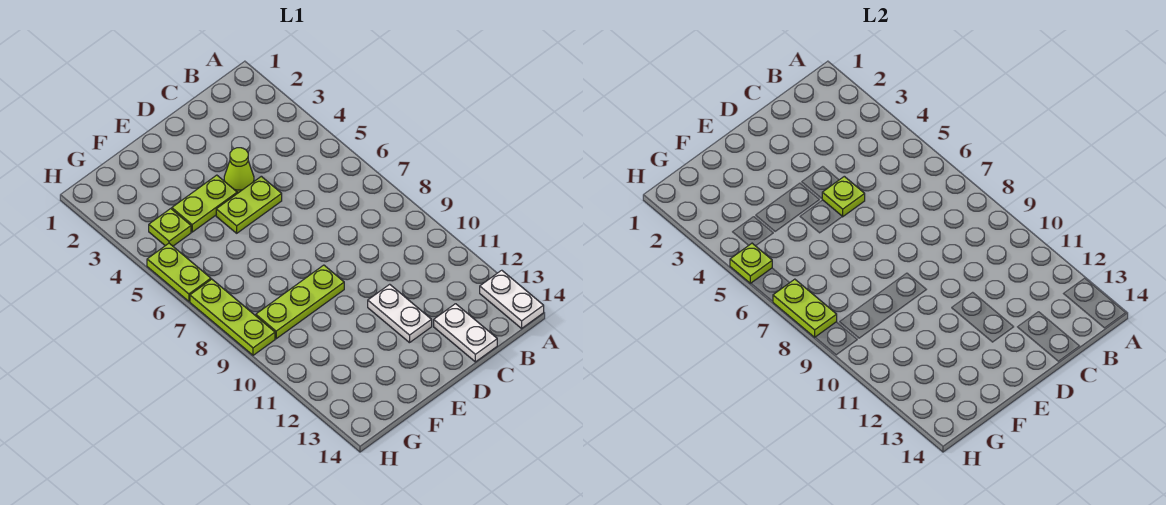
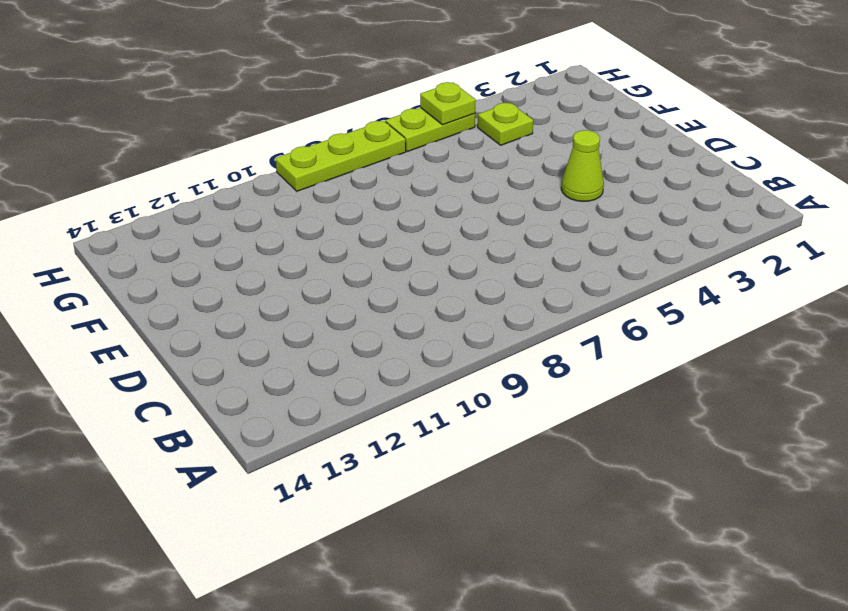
none -> white plate A13:A14 level 1
none -> white plate C13:C14 level 1
none -> lime plate D5:E5 level 1

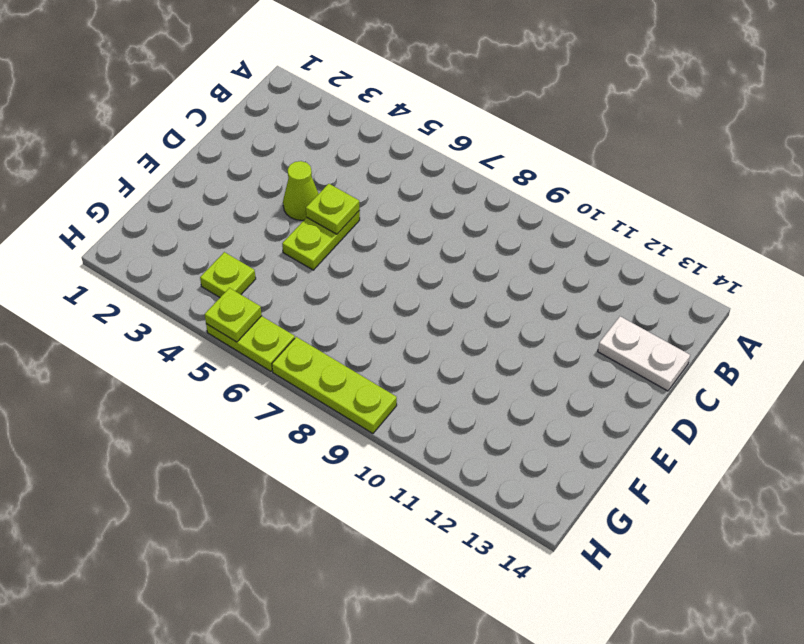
none -> white plate A13:A14 level 1
none -> white plate D11:D12 level 1
none -> lime plate E4:F4 level 1

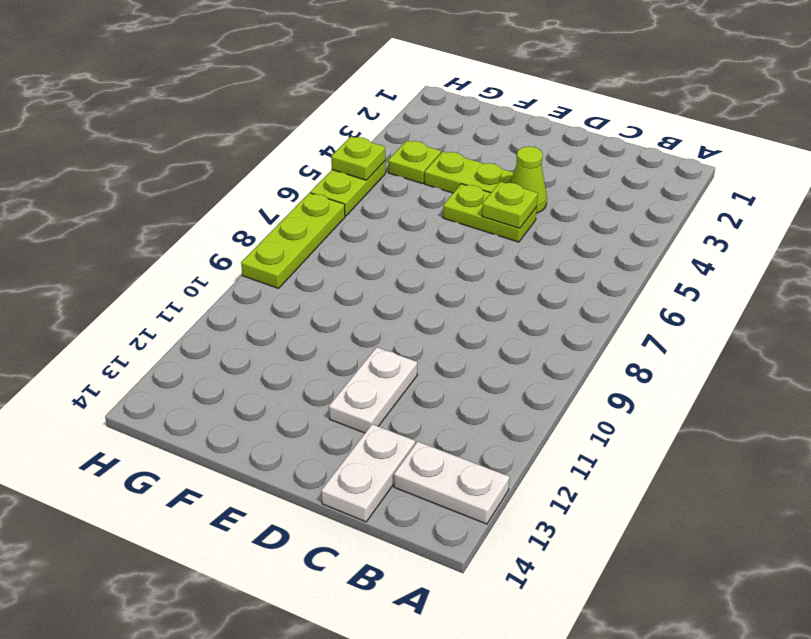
white plate A13:B13 level 1 -> white plate A13:A14 level 1
none -> lime plate E9:G9 level 1
none -> lime plate H7:H8 level 2

